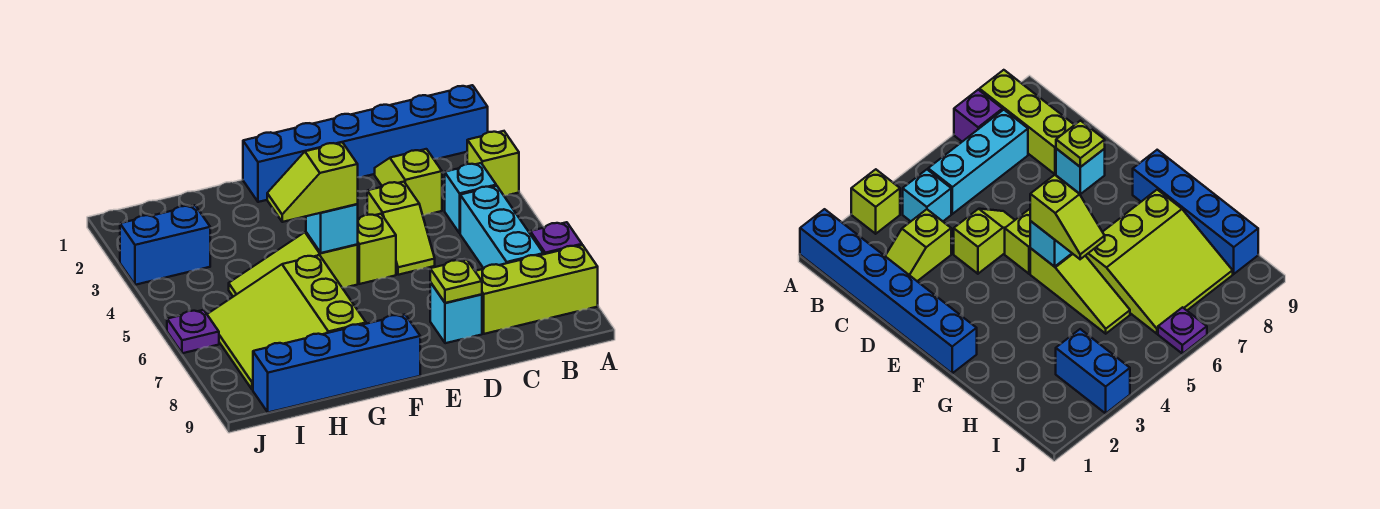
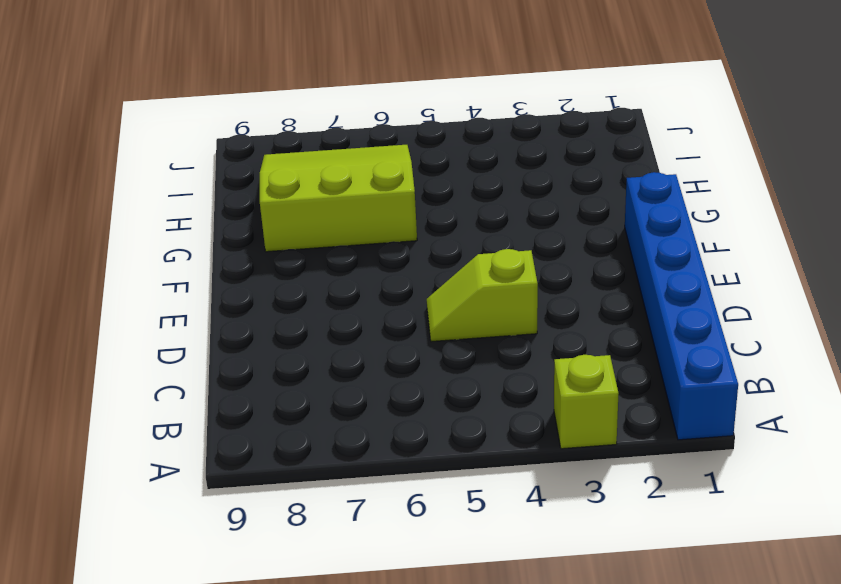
none -> purple brick A7 level 1
none -> lime brick A8:C8 level 1
none -> cyan brick B4 level 1

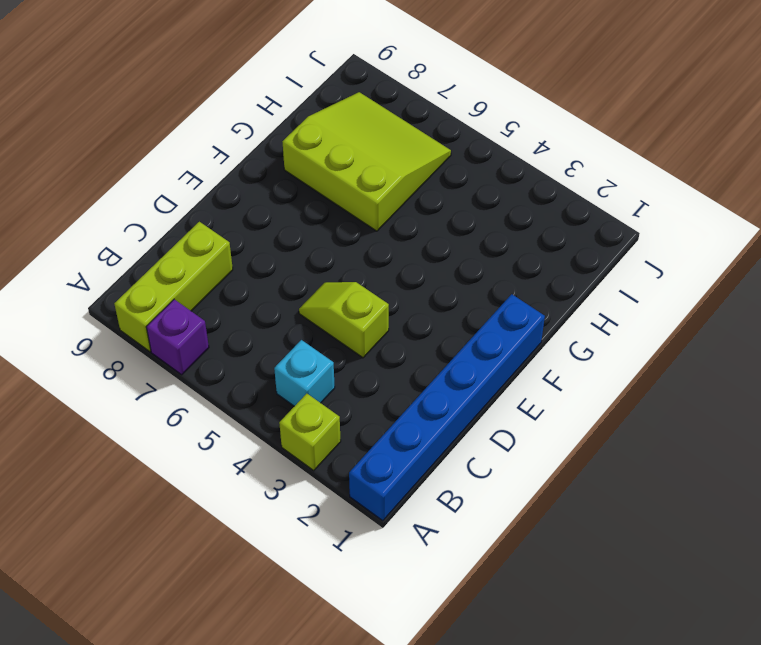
none -> cyan brick B5:B7 level 1
none -> lime slope C2:C3 level 1 top 3
none -> cyan brick D8 level 1

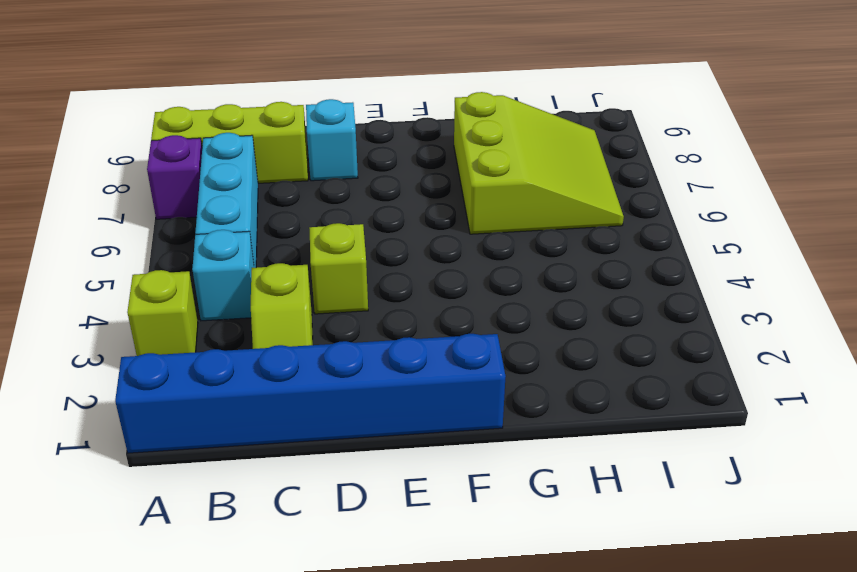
none -> lime brick E5 level 1
none -> lime slope F5:H5 level 1 top F
none -> blue brick F9:I9 level 1

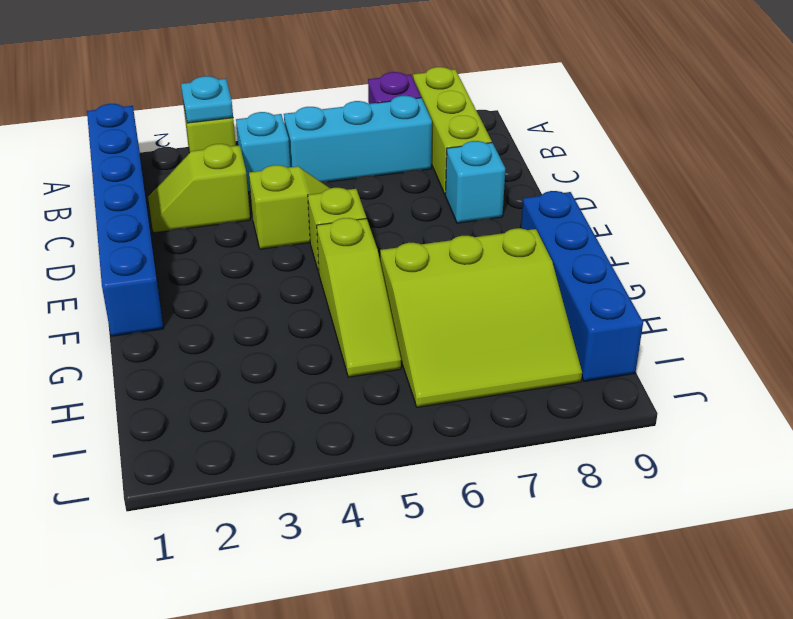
cyan plate A3 level 2 -> none
none -> blue brick I3:J3 level 1
none -> purple plate J6 level 1
none -> lime plate D8 level 2

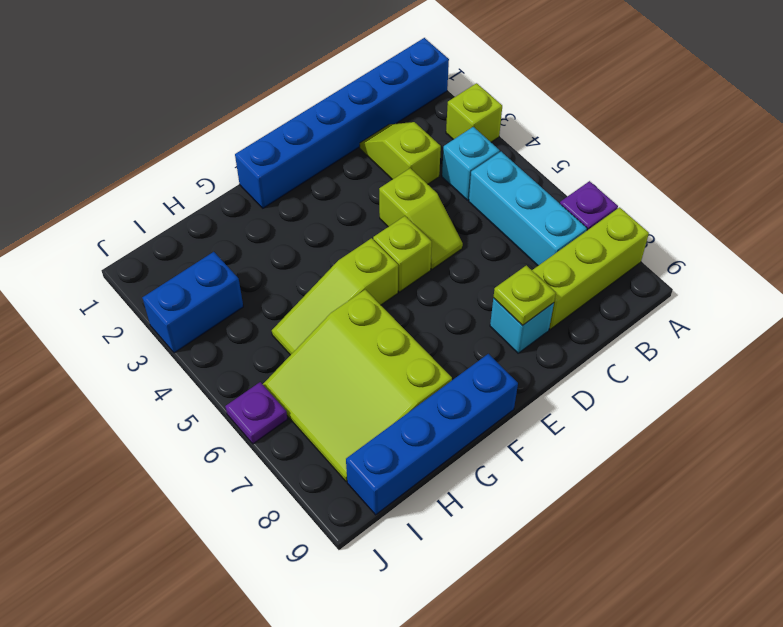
none -> cyan brick F5 level 2
none -> lime slope F5:G5 level 3 top F

